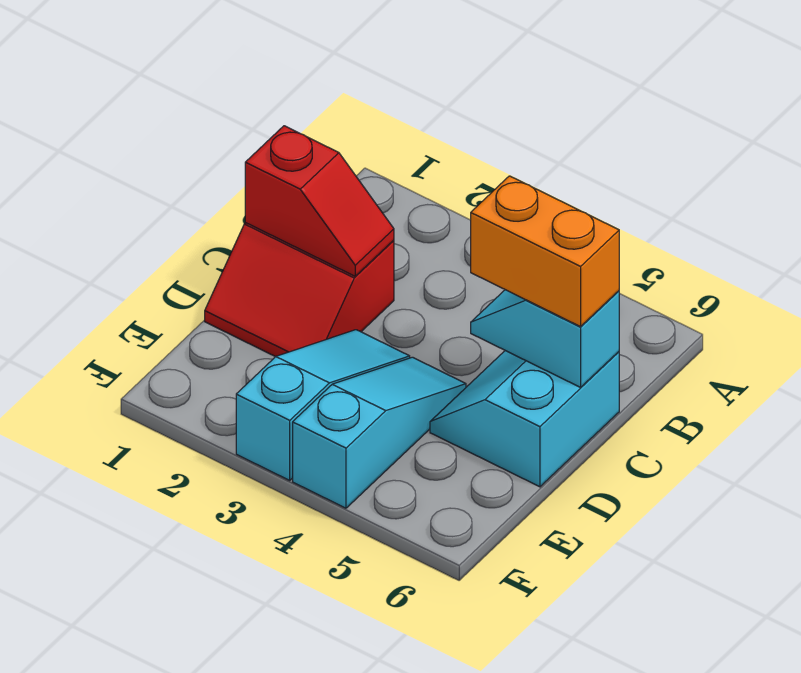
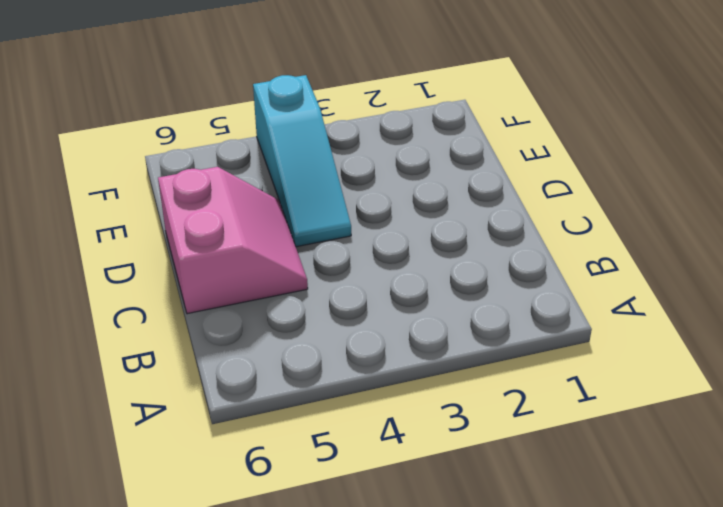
pink slope C5:D6 level 1 top 6 -> cyan slope C5:D6 level 1 top 6
none -> red slope C1:D2 level 1 top C
none -> cyan slope D3:F3 level 1 top F

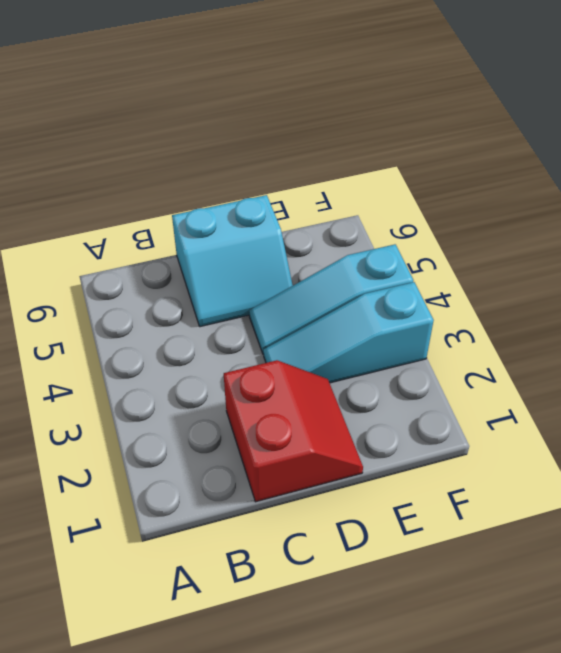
none -> red slope C1:C2 level 2 top 1
none -> cyan slope C5:C6 level 2 top 6

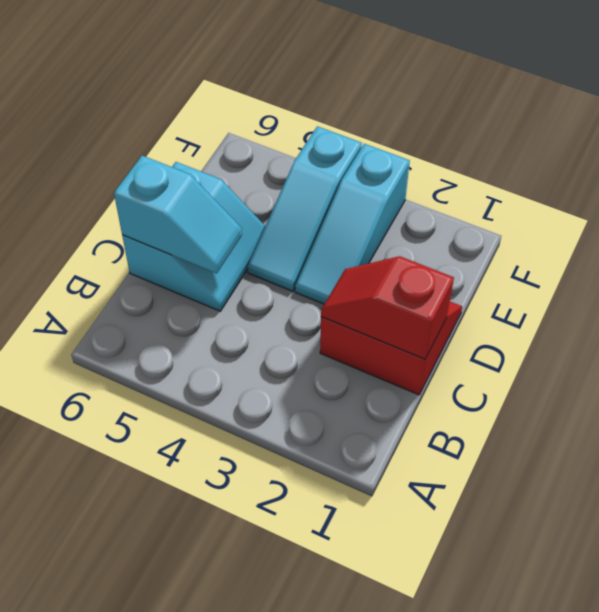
none -> orange brick C5:C6 level 3

